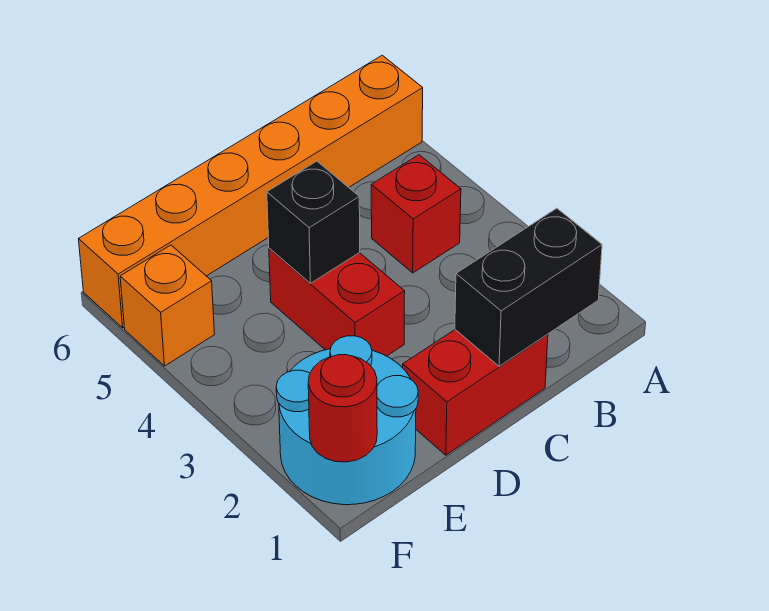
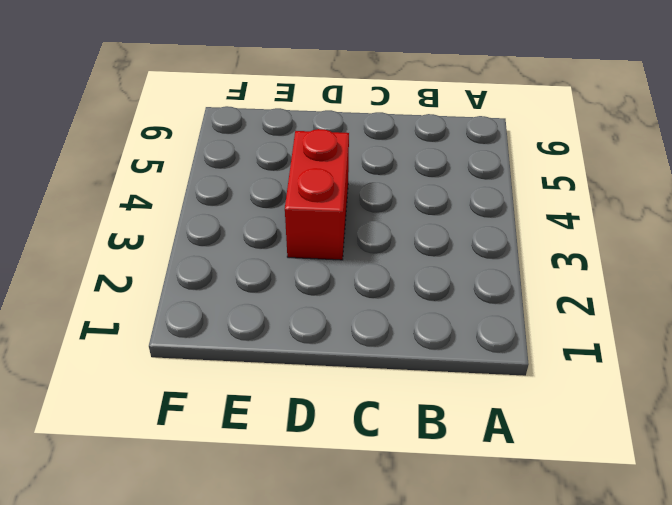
none -> orange brick A6:F6 level 1
none -> red brick B4 level 1

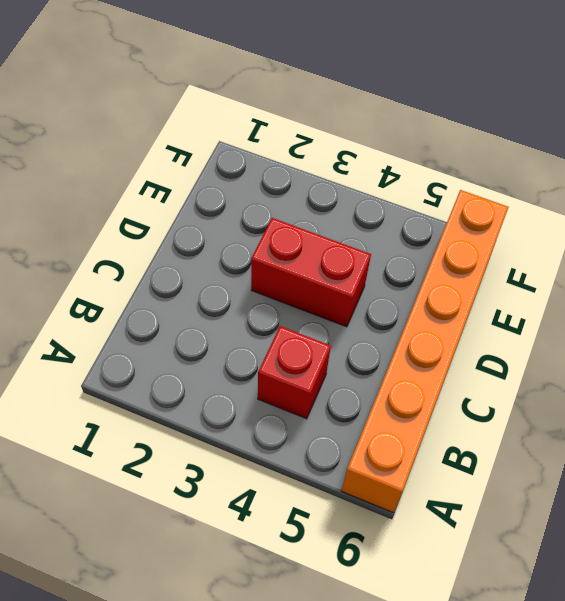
none -> red brick C1:D1 level 1
none -> cyan round brick E1:F2 level 1

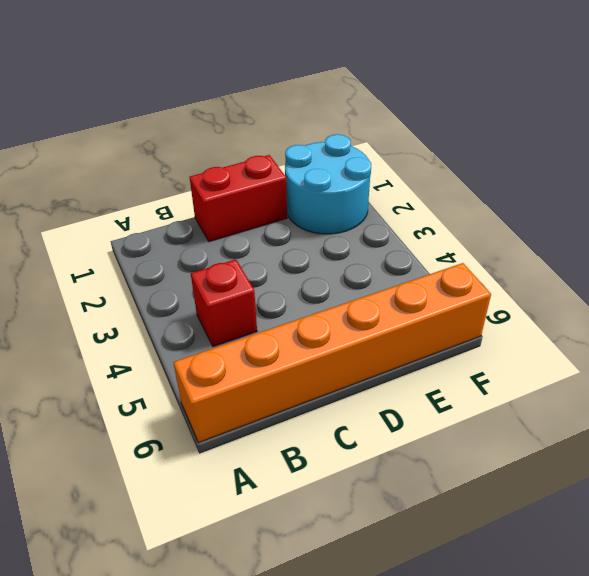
none -> red brick D3:D4 level 1
none -> orange brick F5 level 1

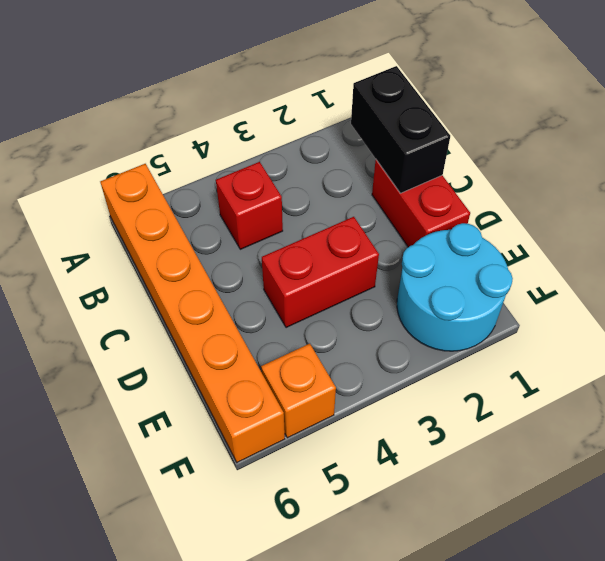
none -> black brick D4 level 2
none -> red round brick F1 level 2

